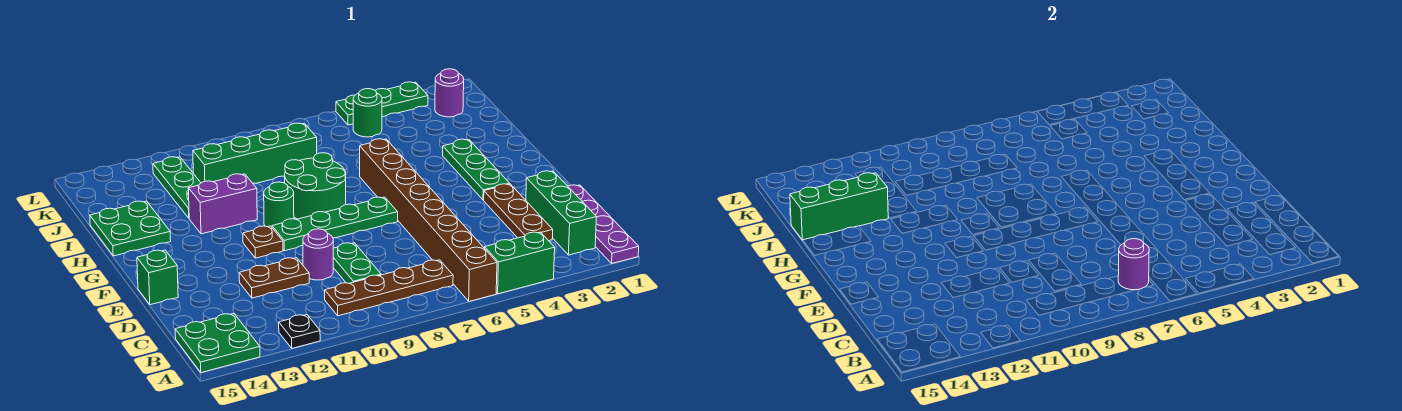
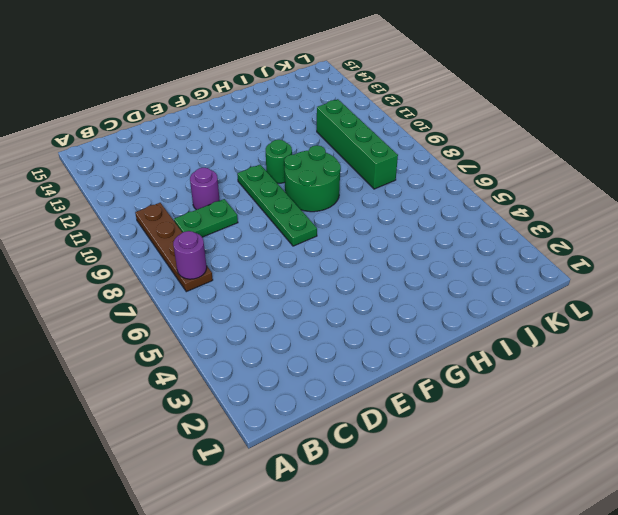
none -> purple plate A1:D1 level 1
none -> green brick A4:A5 level 1
none -> brown brick A6:H6 level 1

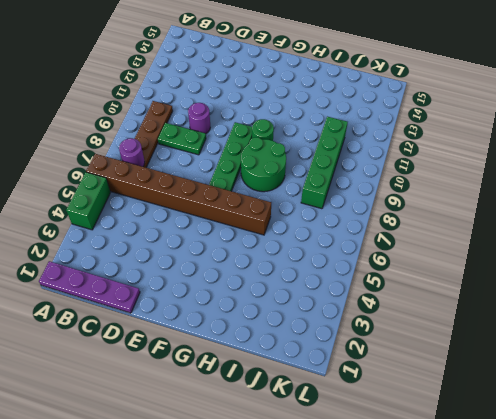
none -> black plate A12 level 1
none -> green plate A14:B15 level 1
none -> green brick B2:D2 level 1

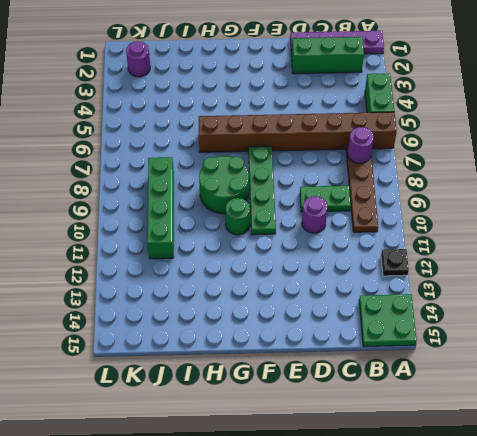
none -> brown plate C3:E3 level 1
none -> brown plate D11:D12 level 1
none -> green brick E15 level 1

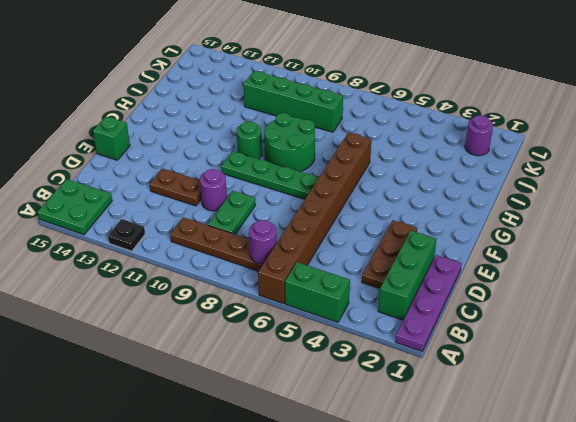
none -> green plate F3:H3 level 1
none -> brown plate F11 level 1
none -> purple brick H11:H12 level 1

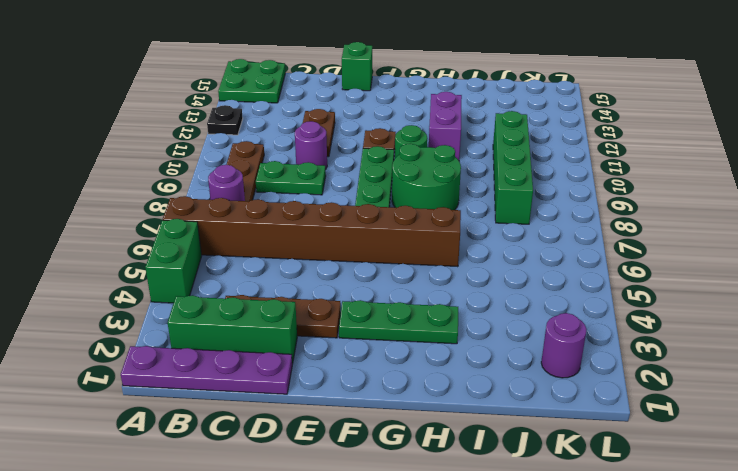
none -> green plate H14:I15 level 1
none -> green plate I12:K12 level 1
none -> green round brick K5 level 1

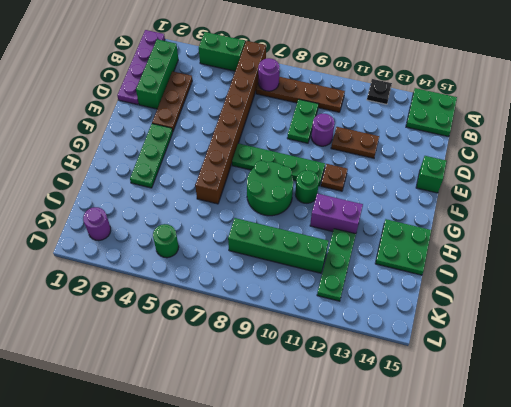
none -> green plate L3:L5 level 1
none -> green brick I13:I15 level 2

